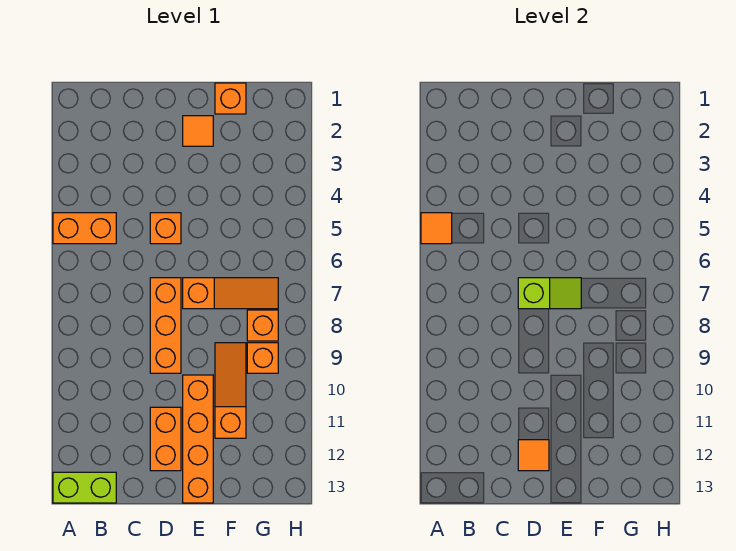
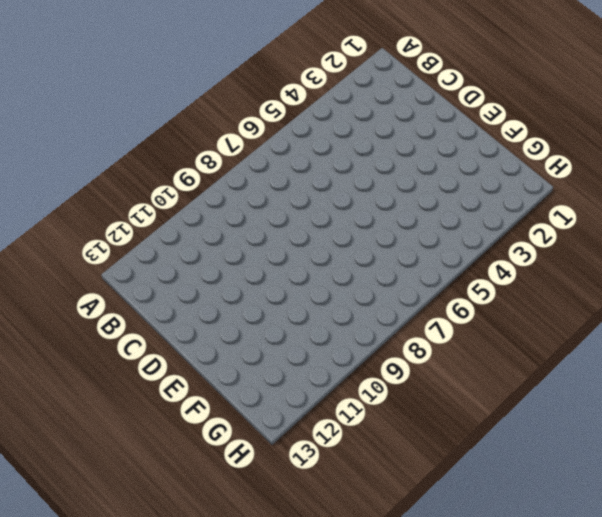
none -> orange brick A5:B5 level 1
none -> lime brick A13:B13 level 1
none -> orange brick D5 level 1

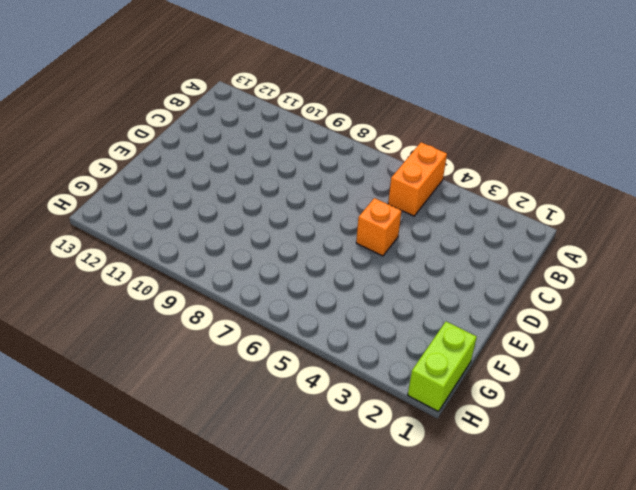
lime brick G1:H1 level 1 -> lime brick A13:B13 level 1
none -> orange brick D7:D9 level 1
none -> orange brick D11:D12 level 1
none -> orange tile E2 level 1

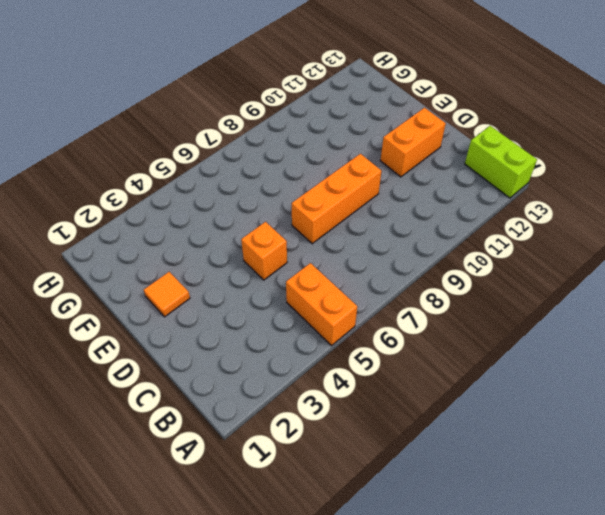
none -> orange slope E7:G7 level 1 top E
none -> orange brick E10:E13 level 1
none -> orange brick F1 level 1

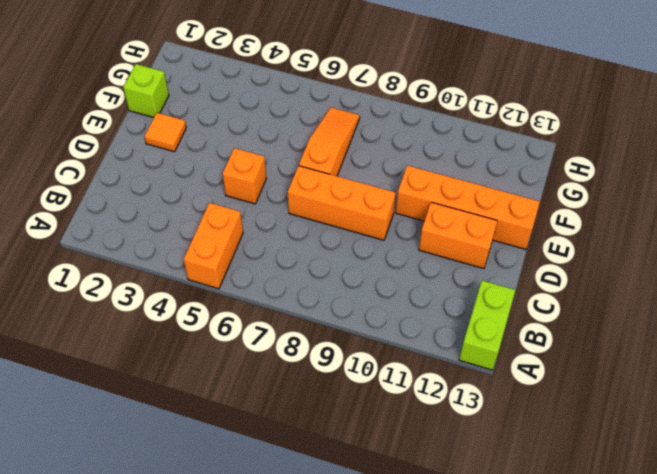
lime brick F1 level 1 -> orange brick F1 level 1
none -> orange slope F9:F11 level 1 top 11
none -> orange brick G8 level 1
none -> orange brick G9 level 1

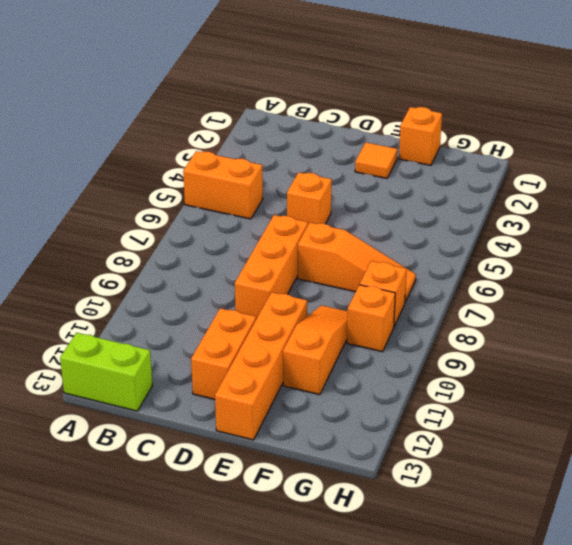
none -> orange tile A5 level 2
none -> lime slope D7:E7 level 2 top D
none -> orange tile D12 level 2

